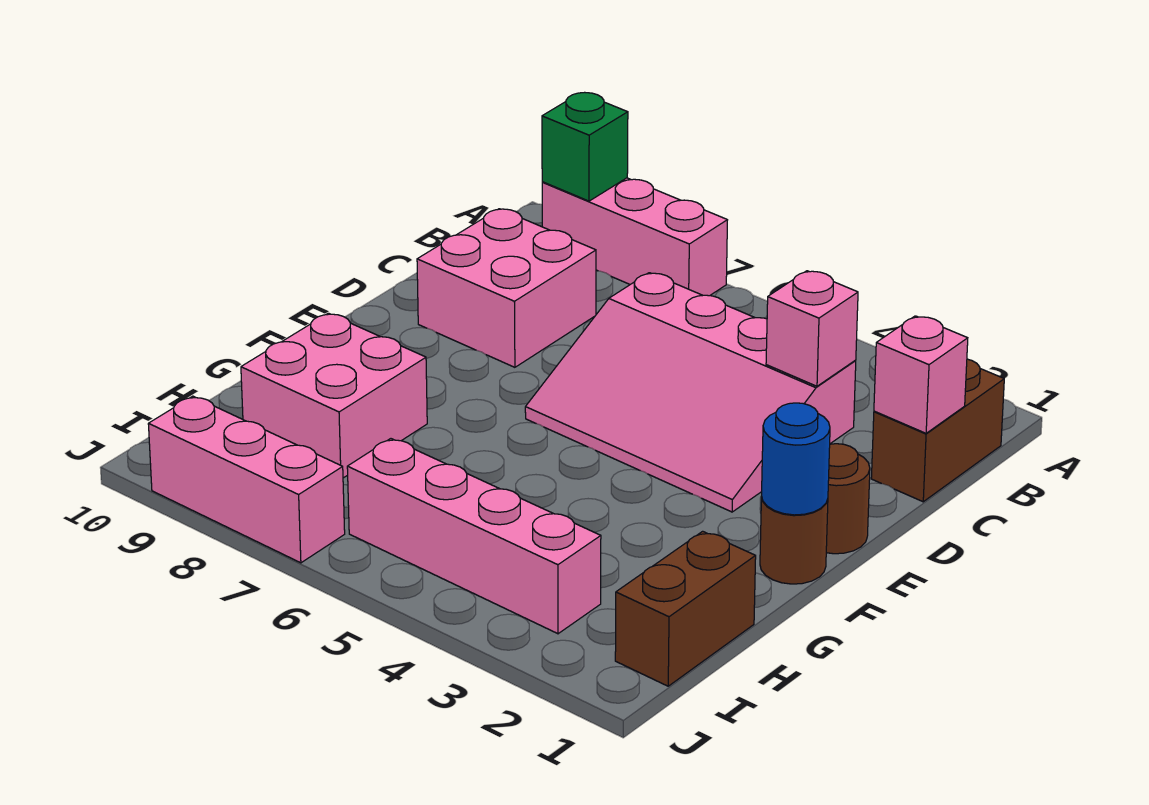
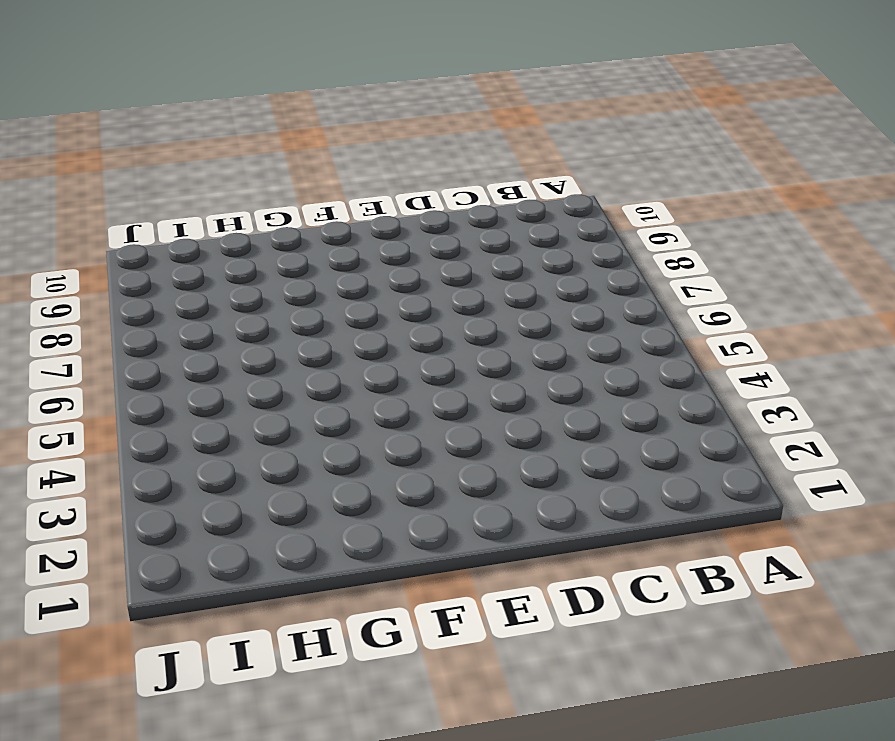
none -> pink brick A7:A9 level 1
none -> brown brick B1:C1 level 1
none -> pink slope C3:E6 level 1 top C

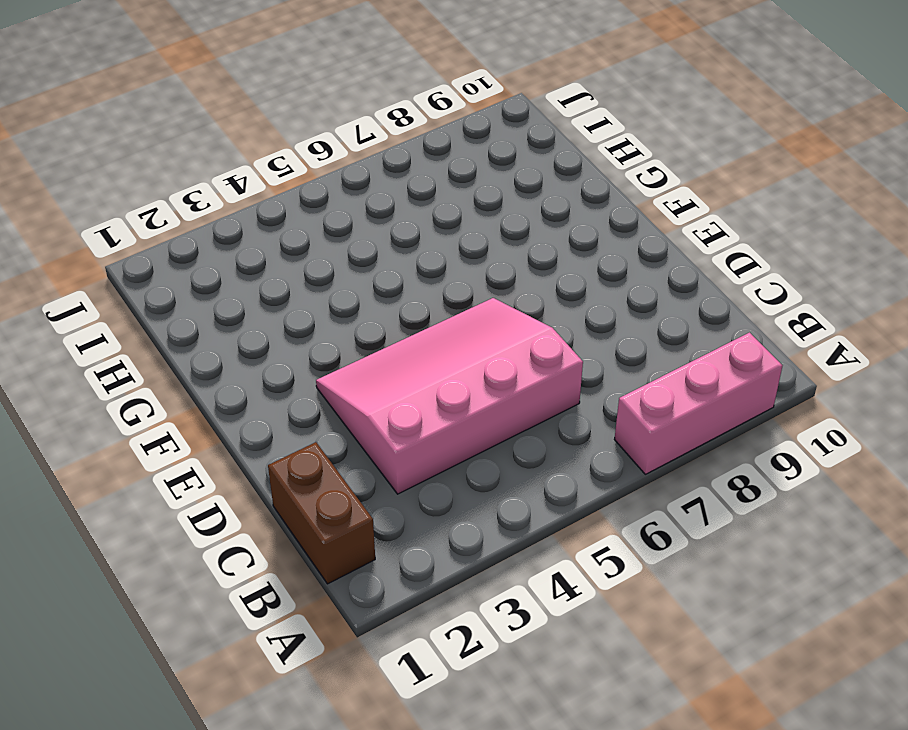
none -> pink brick C8:D9 level 1
none -> brown round brick E1 level 1
none -> brown round brick F1 level 1

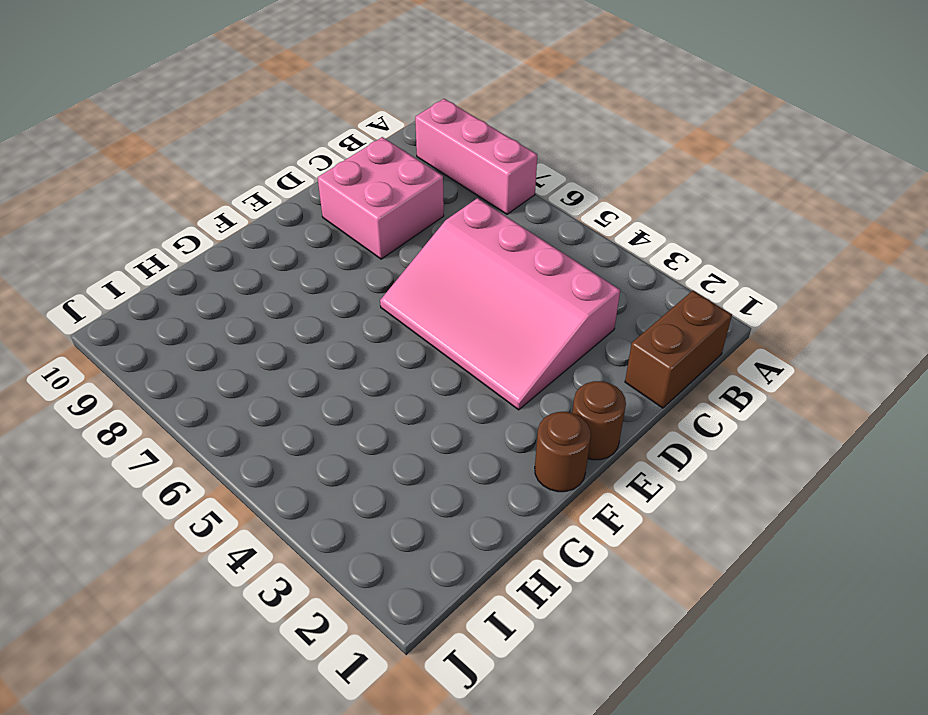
none -> pink brick G8:H9 level 1
none -> brown brick H1:I1 level 1
none -> pink brick I3:I6 level 1

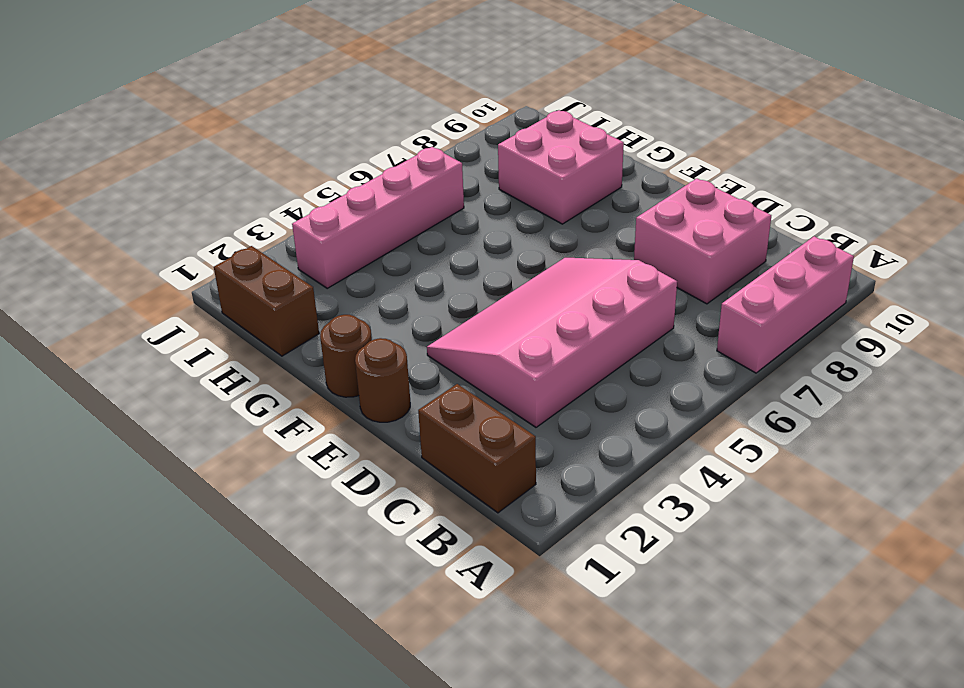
none -> pink brick J7:J9 level 1
none -> green brick A9 level 2
none -> pink brick C1 level 2

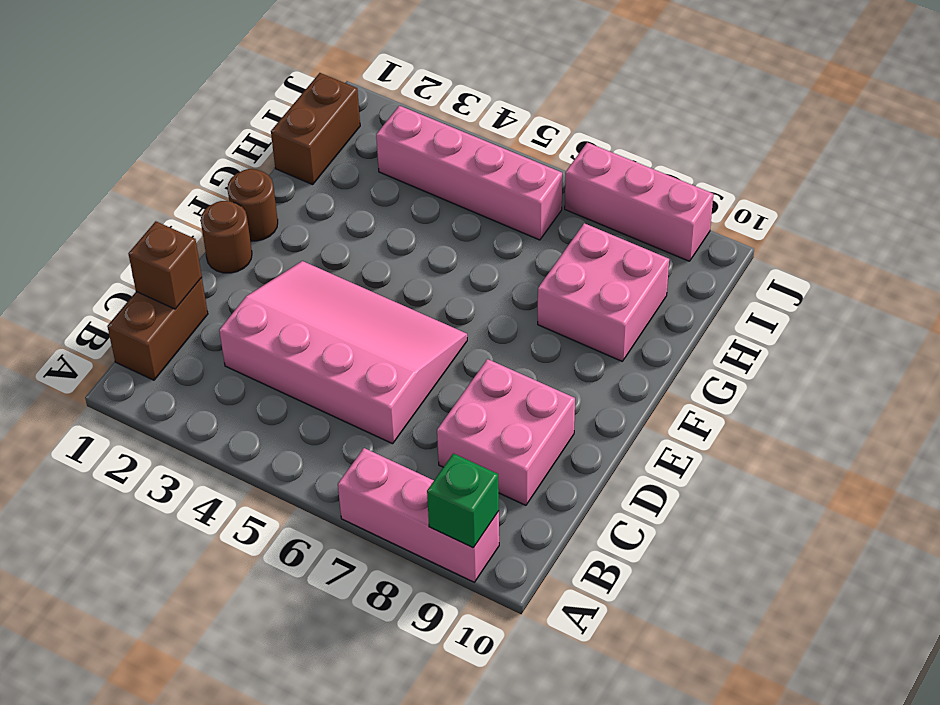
brown brick C1 level 2 -> pink brick C1 level 2
none -> pink brick C3 level 2
none -> blue round brick F1 level 2

